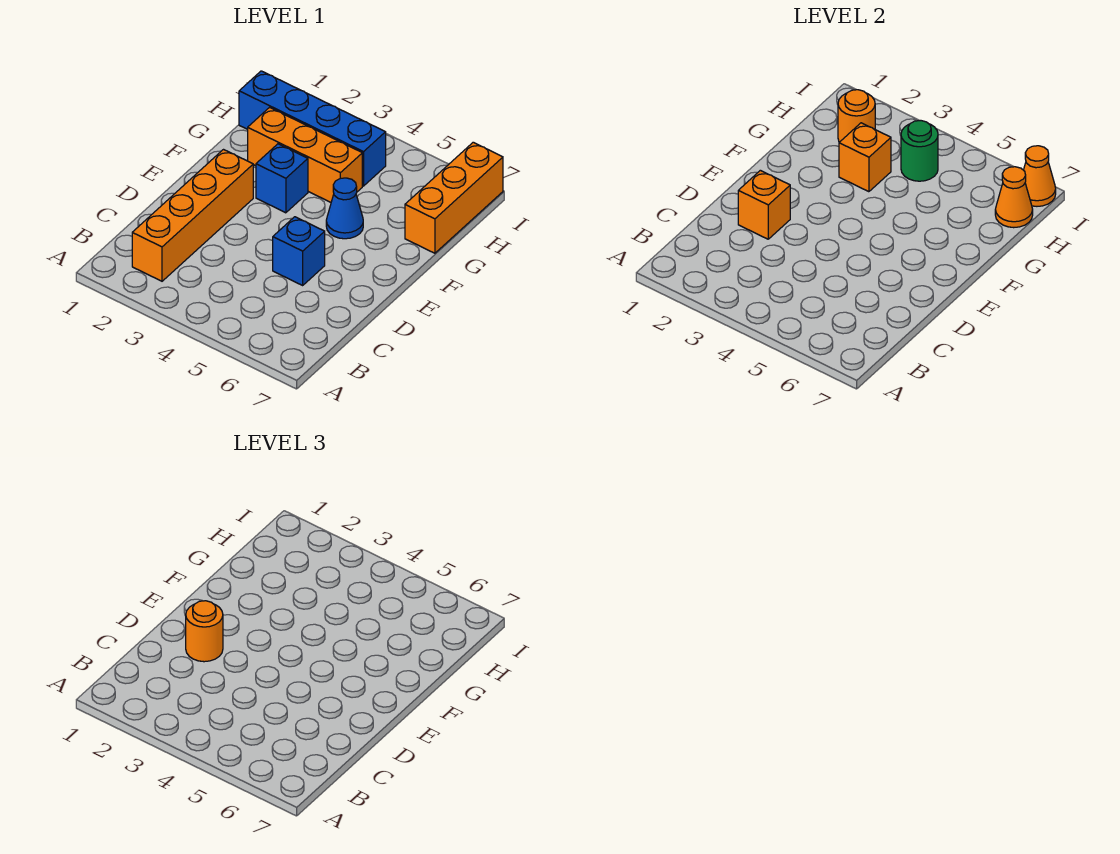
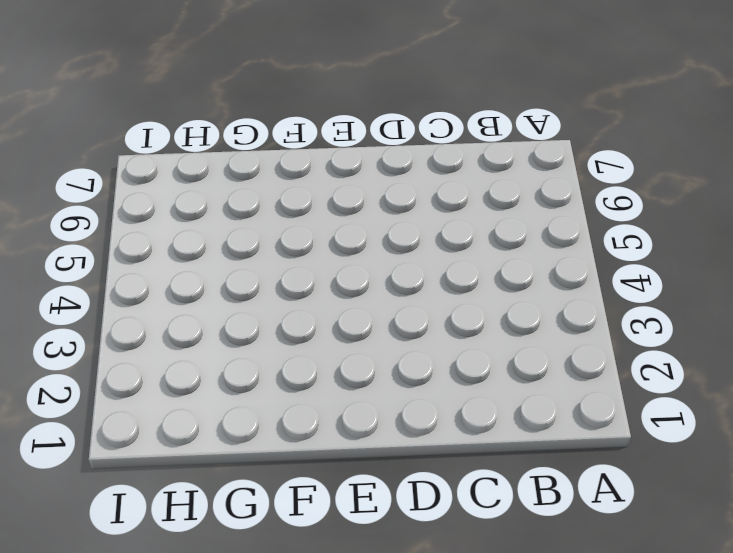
none -> orange brick B2:E2 level 1
none -> blue brick D5 level 1
none -> blue brick F3 level 1

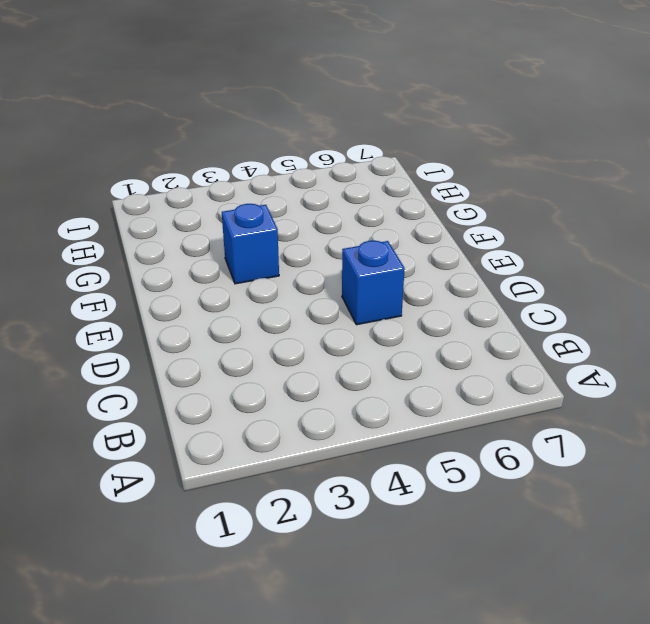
none -> orange brick B2:E2 level 1
none -> blue cone F5 level 1
none -> orange brick G2:G4 level 1

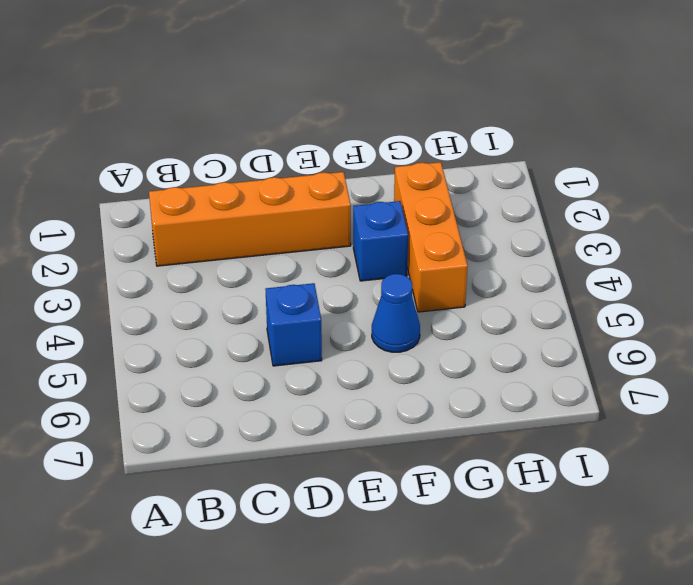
none -> orange brick G7:I7 level 1
none -> blue brick H1:H4 level 1
none -> orange brick D2 level 2

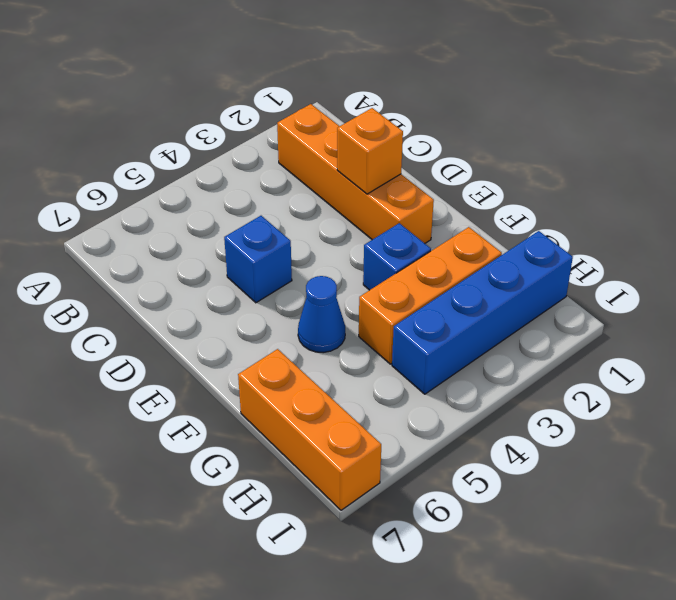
none -> orange brick G3 level 2
none -> orange round brick H2 level 2
none -> green round brick H4 level 2

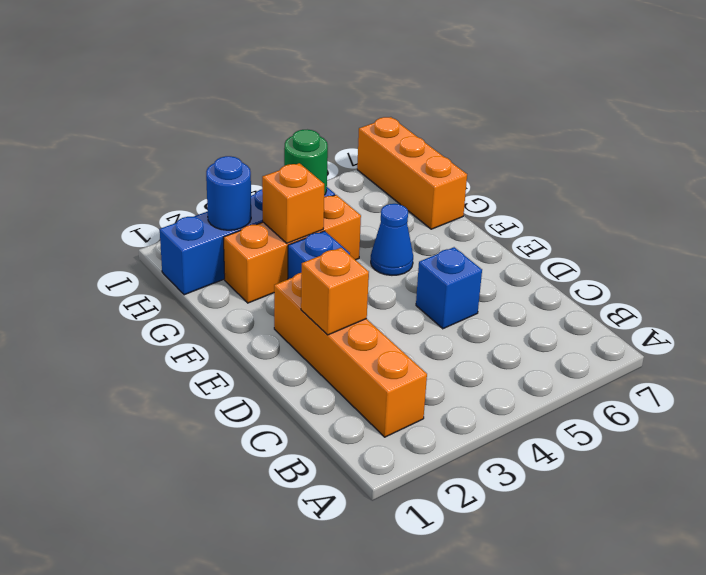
blue round brick H2 level 2 -> orange round brick H2 level 2
none -> orange cone H7 level 2
none -> orange cone I7 level 2
none -> orange round brick D2 level 3

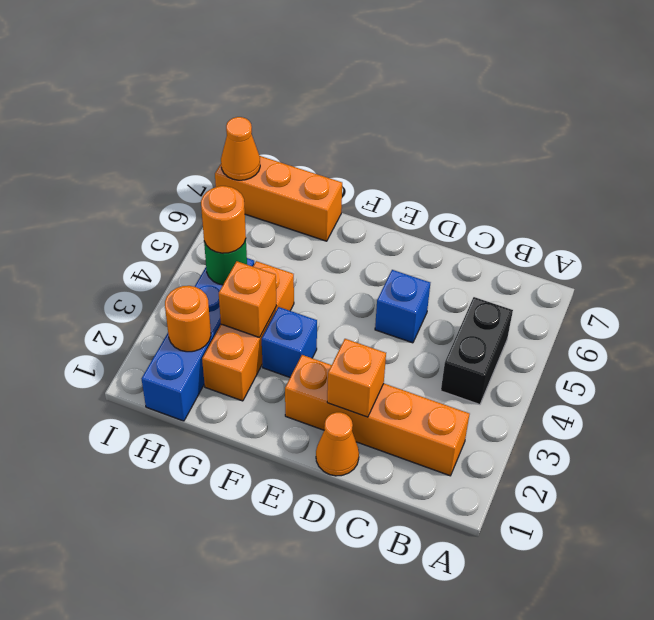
black brick B4:B5 level 1 -> none
orange cone D1 level 1 -> orange cone H7 level 2
orange round brick H4 level 3 -> orange round brick D2 level 3
none -> blue cone F5 level 1

